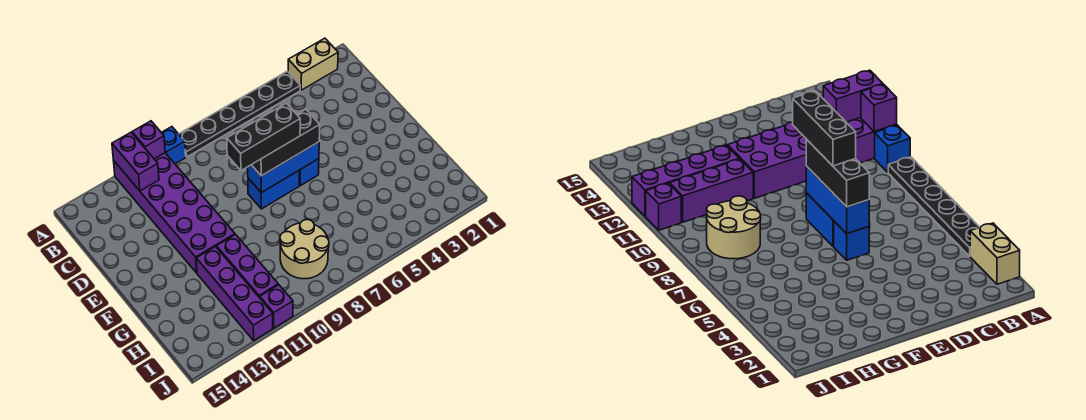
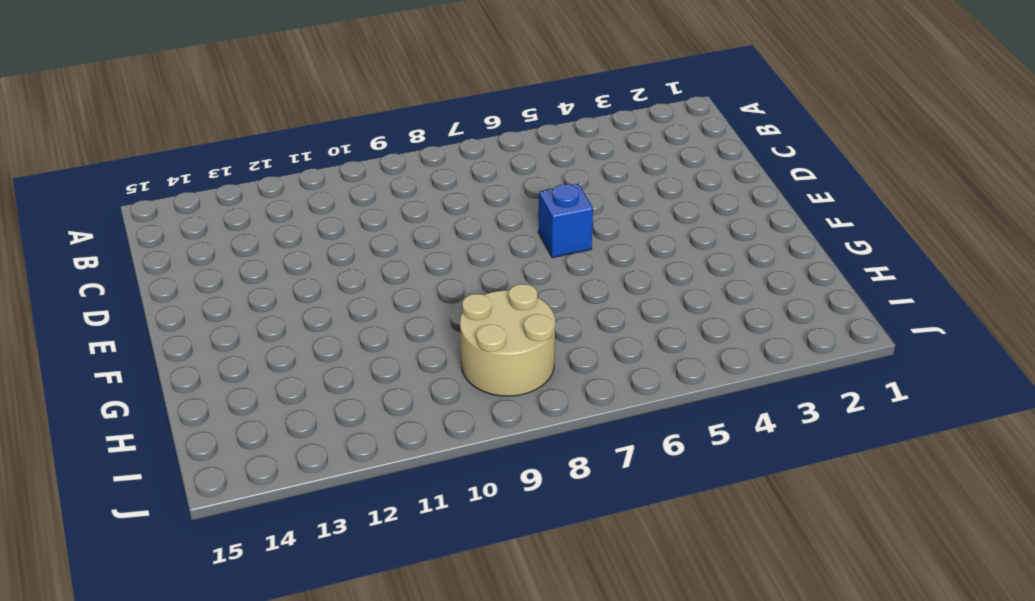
none -> tan brick A2:A3 level 1
none -> black plate A4:A9 level 1
none -> blue brick A10 level 1

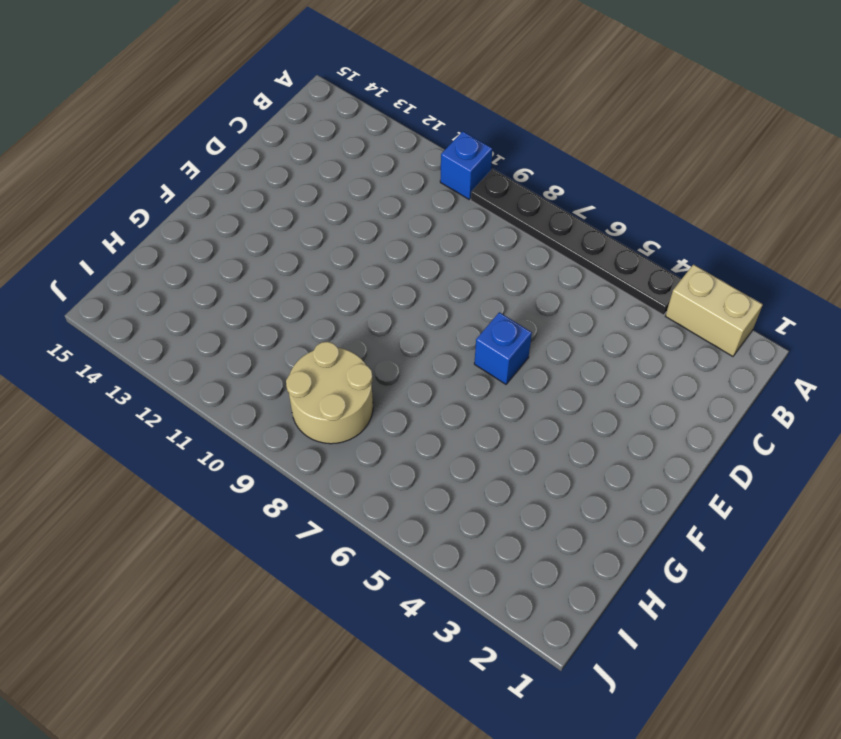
none -> purple brick A11:F12 level 1
none -> blue brick E7:E8 level 1
none -> purple brick G11:I11 level 1

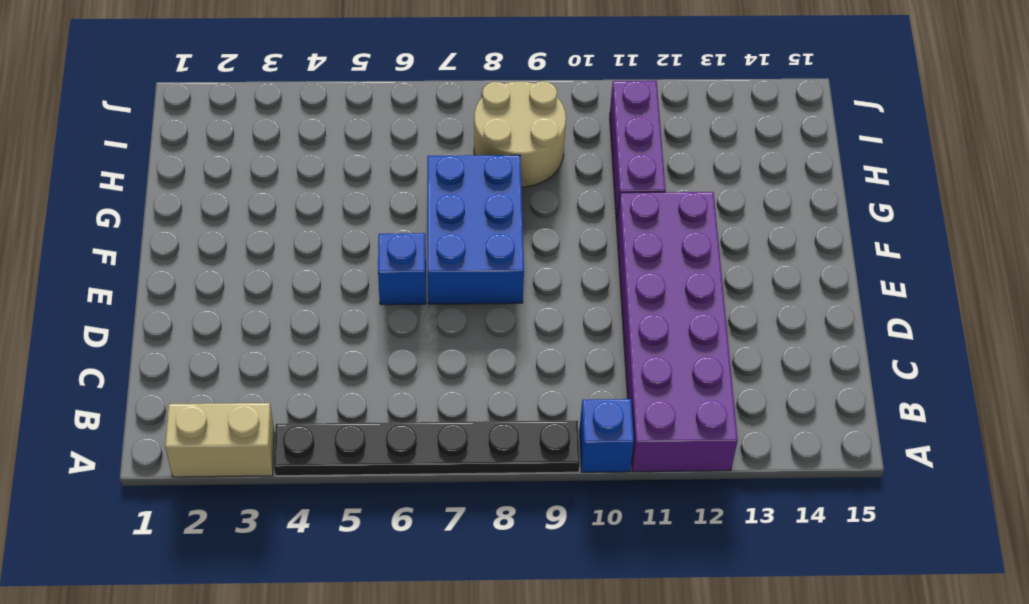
blue brick E7:G8 level 1 -> blue brick E7:E8 level 1
none -> purple brick G12:J12 level 1
none -> purple brick J11 level 1
none -> purple brick A11 level 2

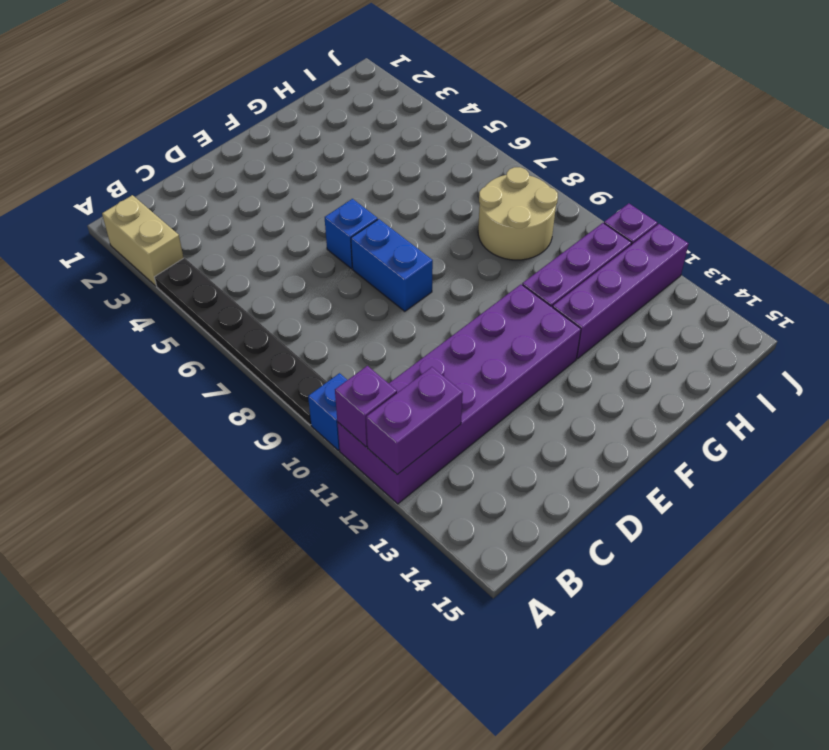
none -> blue brick E6:E8 level 2
none -> black brick E6:E8 level 3
none -> black brick E7:E9 level 4

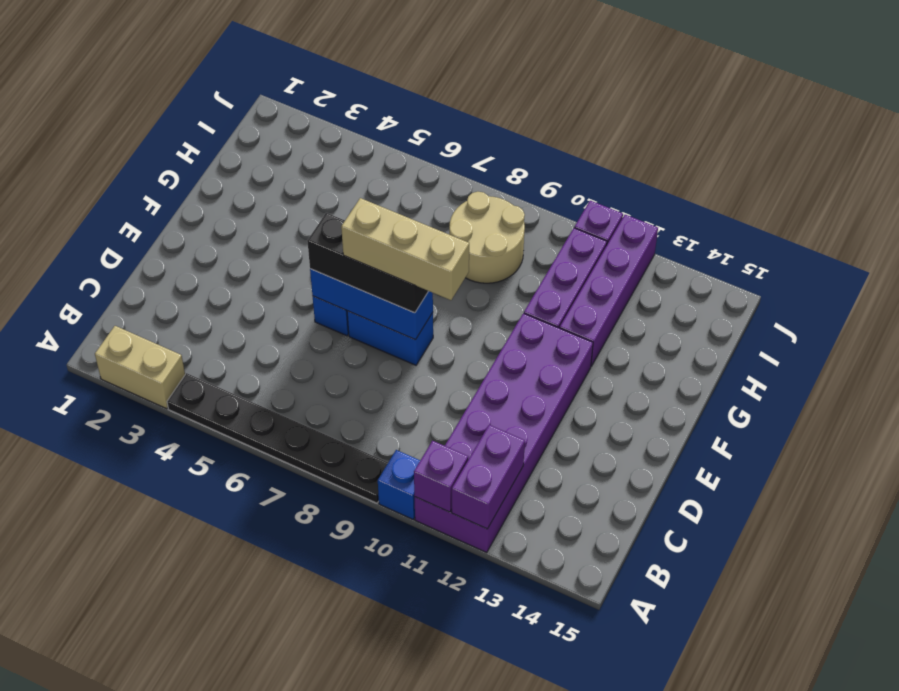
tan brick E7:E9 level 4 -> black brick E7:E9 level 4

